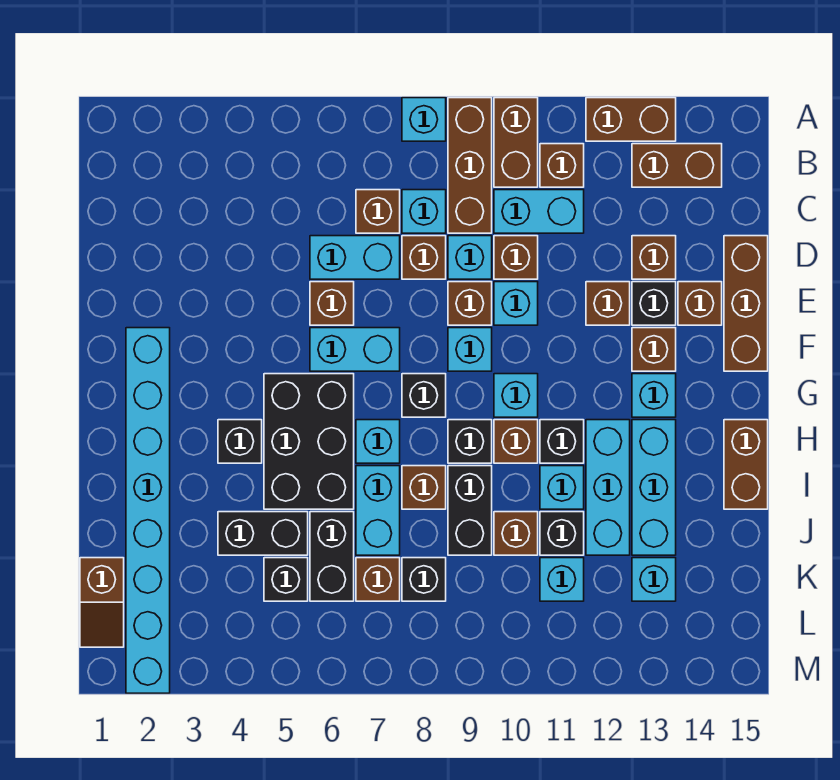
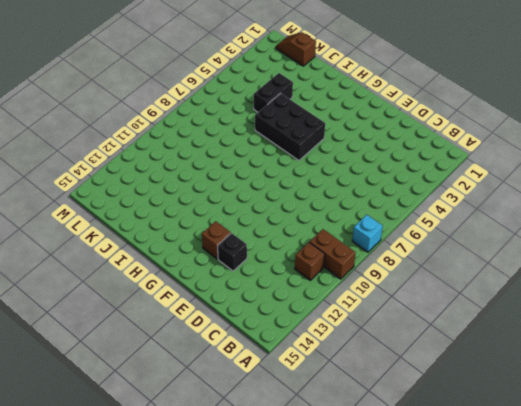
none -> brown brick A9:C9 level 1
none -> brown brick A12:A13 level 1
none -> brown brick B13:B14 level 1
none -> brown brick C7 level 1

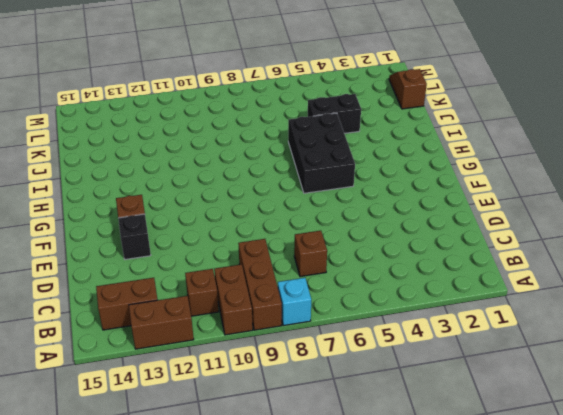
none -> cyan brick C8 level 1
none -> cyan brick C10:C11 level 1
none -> cyan brick D6:D7 level 1
none -> brown brick D8 level 1

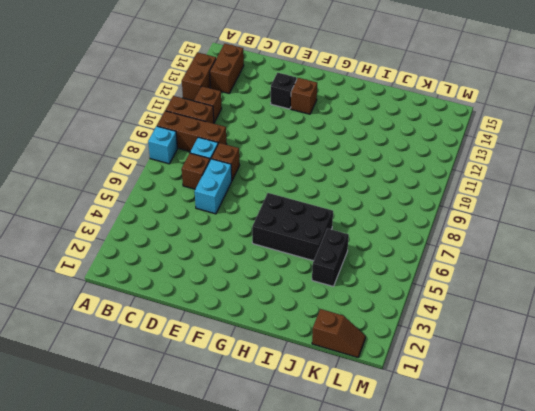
none -> cyan brick C10:C11 level 1
none -> cyan brick D9 level 1
none -> brown brick D10 level 1
none -> brown brick D13 level 1

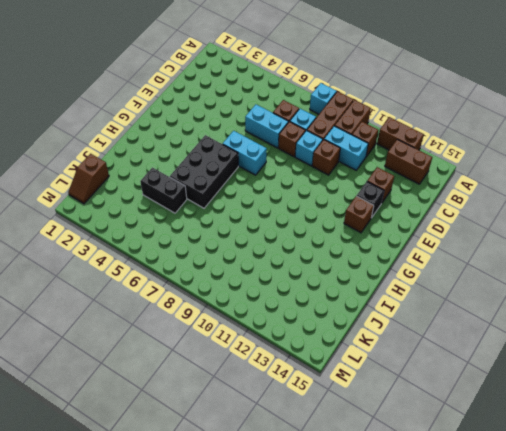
none -> brown brick D15:F15 level 1
none -> brown brick E6 level 1
none -> brown brick E9 level 1
none -> cyan brick E10 level 1

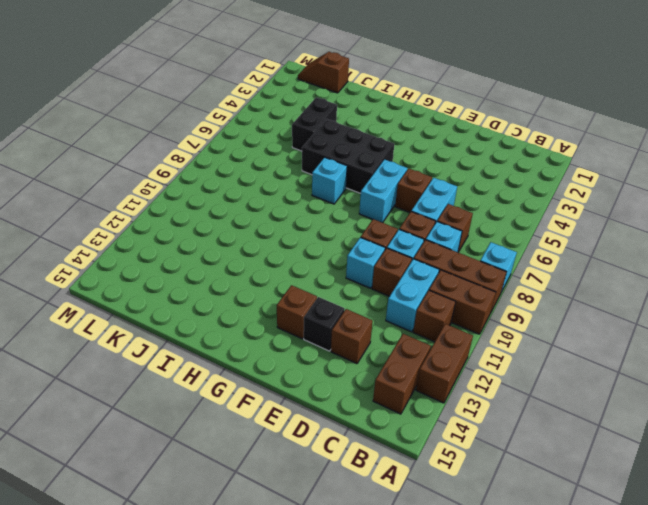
none -> brown brick D15:F15 level 1
none -> brown brick E12 level 1
none -> brown brick E14 level 1
none -> cyan brick F2:M2 level 1

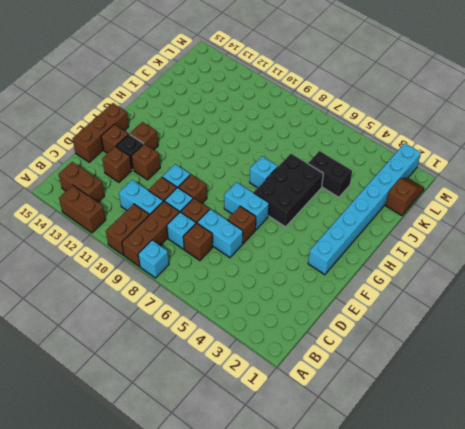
none -> brown brick B11 level 1
none -> cyan brick F9 level 1
none -> black brick G8 level 1
none -> cyan brick G10 level 1

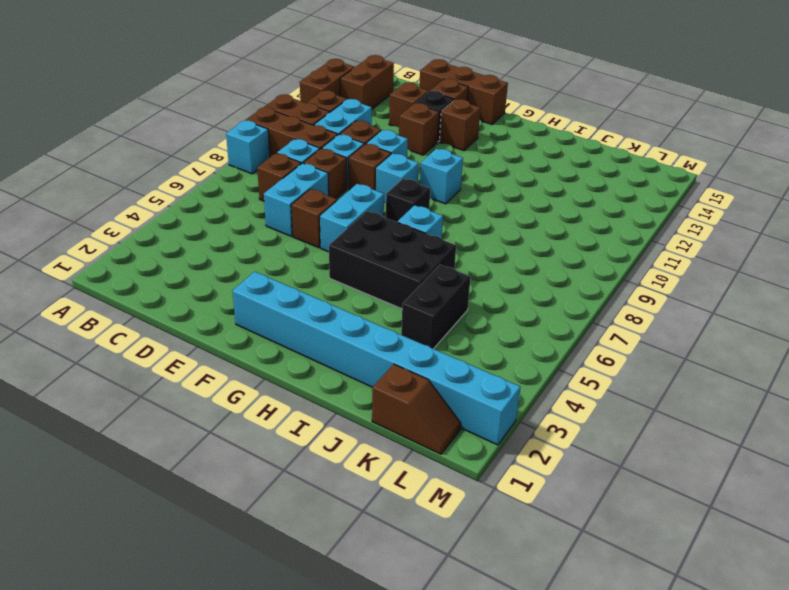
none -> cyan brick G13 level 1
none -> black brick H4 level 1
none -> black brick H9 level 1
none -> brown brick H10 level 1

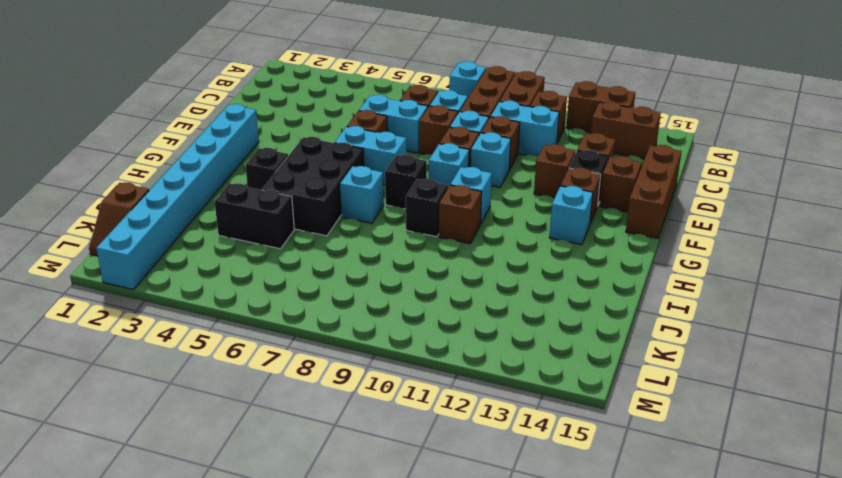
none -> black brick H11 level 1
none -> cyan brick H12:J12 level 1
none -> cyan brick H13:J13 level 1
none -> brown brick H15:I15 level 1

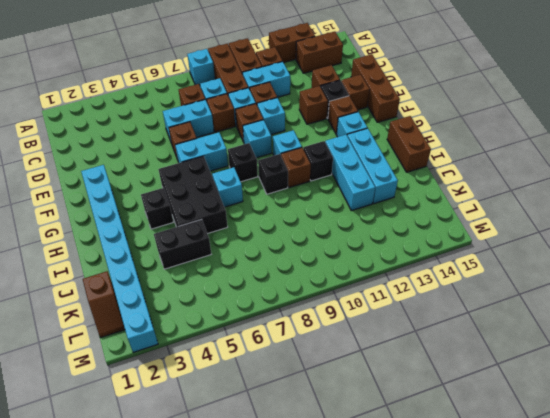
none -> cyan brick I7:J7 level 1
none -> brown brick I8 level 1
none -> black brick I9:J9 level 1
none -> cyan brick I11 level 1

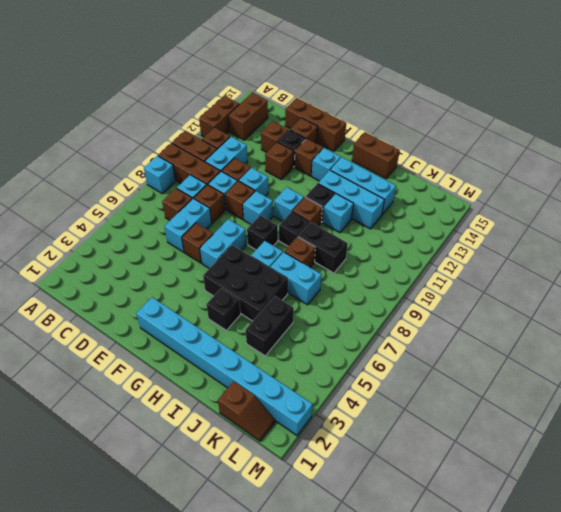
none -> black brick J6:K6 level 1
none -> brown brick J10 level 1
none -> black brick J11 level 1
none -> black brick K5 level 1

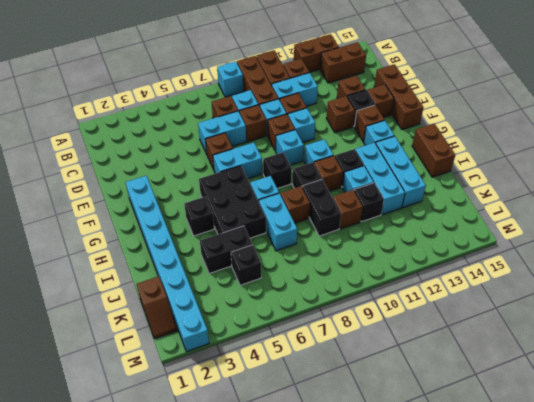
none -> black brick J6:K6 level 1
none -> brown brick K7 level 1
none -> black brick K8 level 1
none -> cyan brick K11 level 1

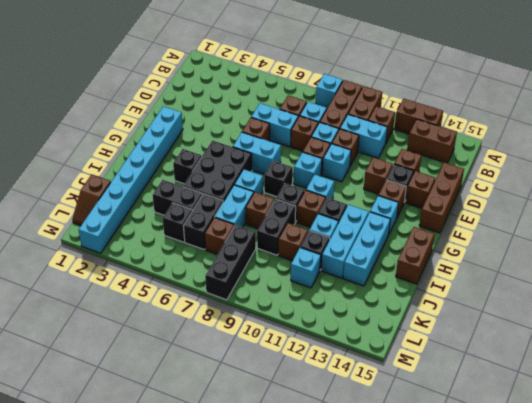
black brick K8:M8 level 1 -> black brick K8 level 1
none -> cyan brick K13 level 1

